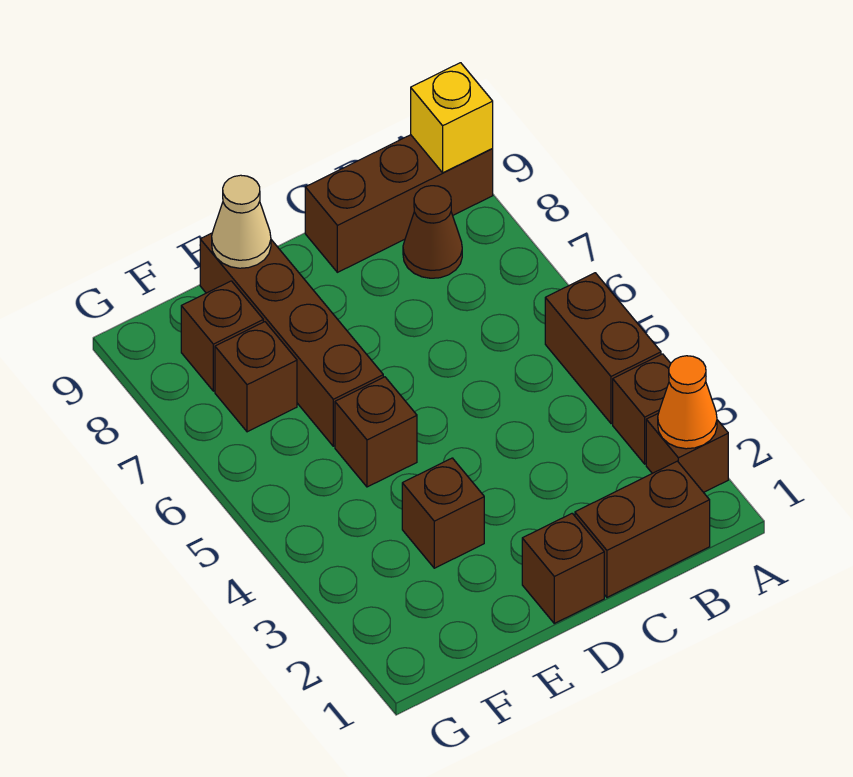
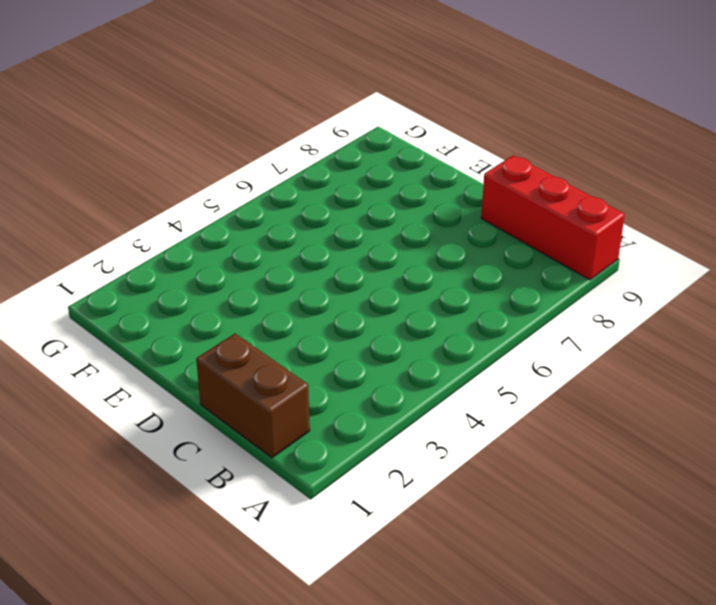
red brick A9:C9 level 1 -> brown brick A9:C9 level 1
none -> brown brick A2 level 1
none -> brown brick A3 level 1
none -> brown brick A4:A5 level 1

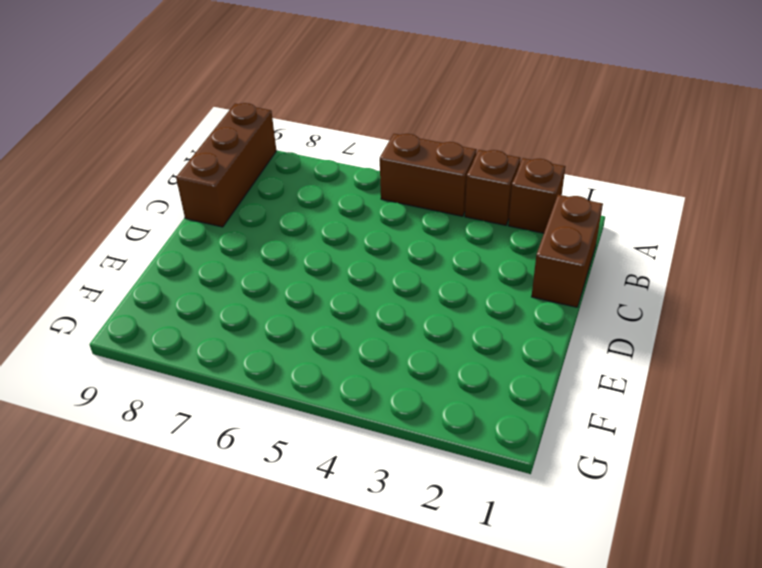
none -> brown cone B8 level 1
none -> brown brick D1 level 1
none -> brown brick E3 level 1

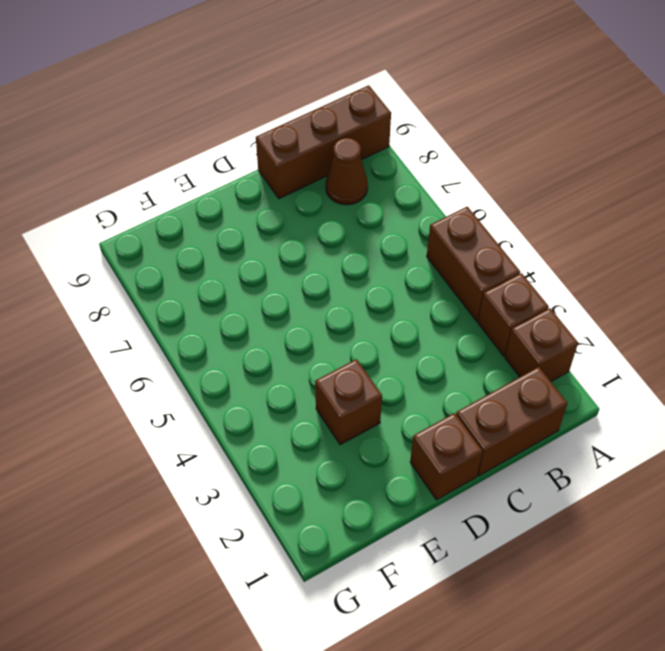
none -> brown brick E5 level 1
none -> brown brick E6:E9 level 1
none -> brown brick F7 level 1

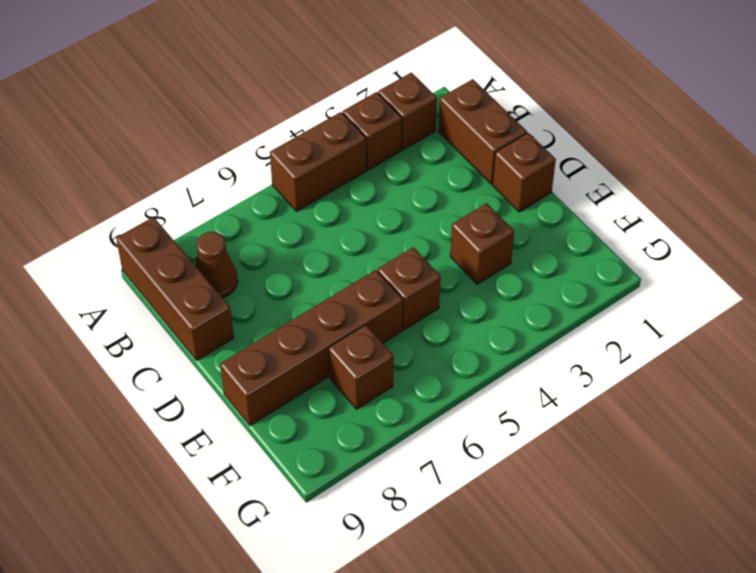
none -> brown brick F8 level 1
none -> orange cone A2 level 2
none -> yellow brick A9 level 2

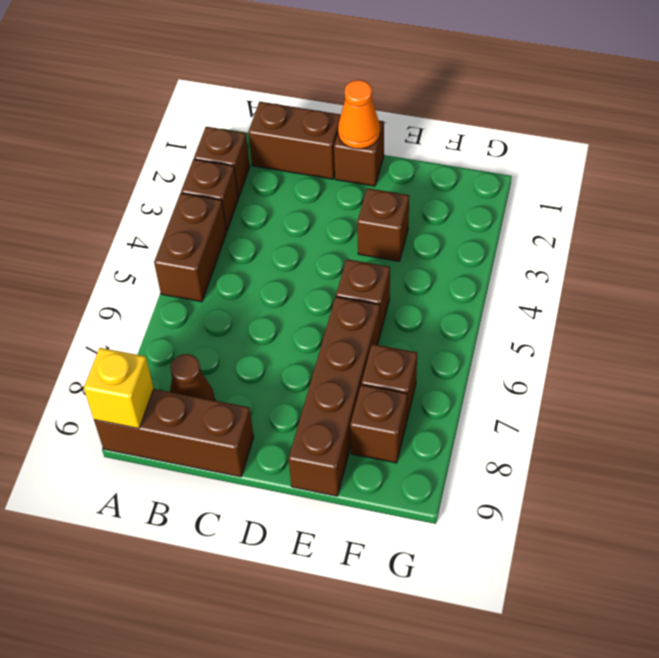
orange cone D1 level 2 -> orange cone A2 level 2
none -> tan cone E9 level 2

